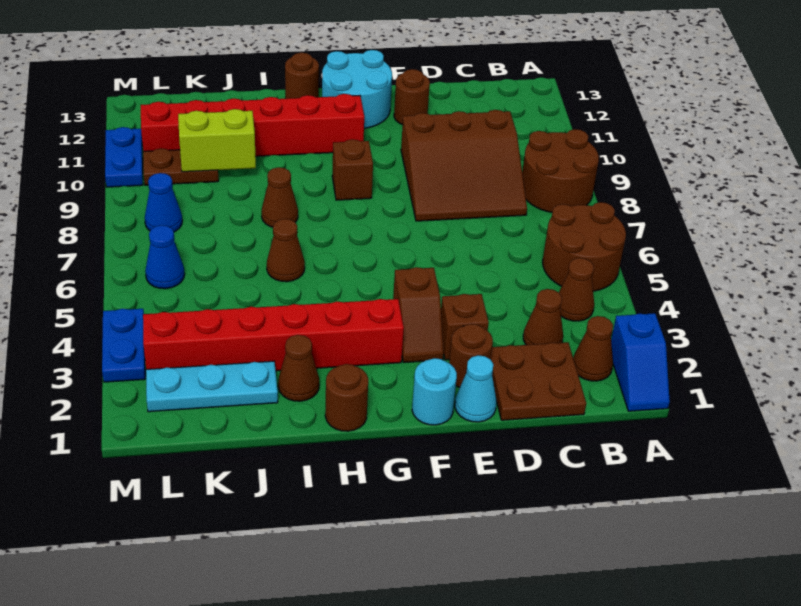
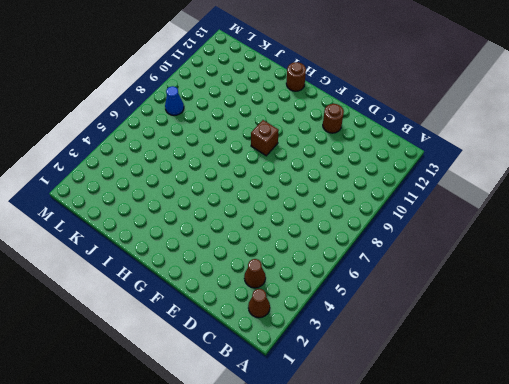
none -> blue slope A1:A2 level 1 top 2
none -> brown round brick A5:B6 level 1
none -> brown round brick A8:B9 level 1
none -> brown cone B4 level 1

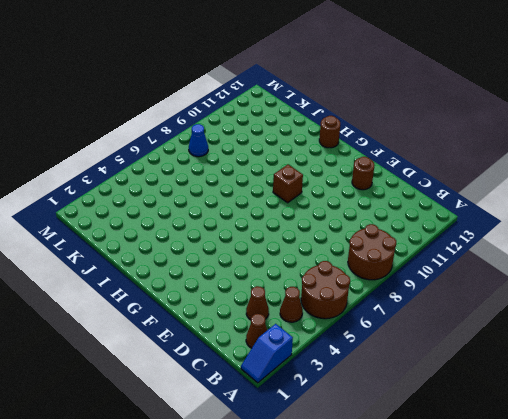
none -> brown plate C1:D2 level 1
none -> brown slope C8:E10 level 1 top 10
none -> cyan cone E1 level 1
none -> brown round brick E2 level 1

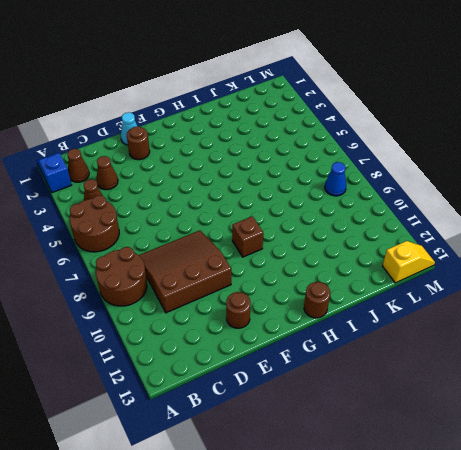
yellow slope L13:M13 level 1 top L -> none
none -> brown plate C1:D2 level 1
none -> brown brick E3 level 1
none -> cyan round brick F1 level 1
none -> brown slope F3:F4 level 1 top 4

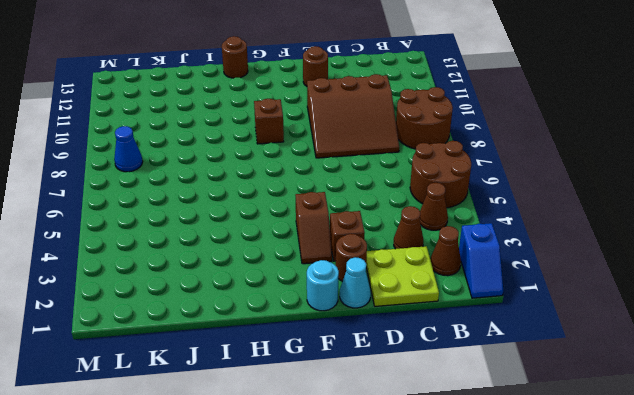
lime plate C1:D2 level 1 -> brown plate C1:D2 level 1
none -> cyan round brick F12:G13 level 1
none -> red brick G3:L3 level 1
none -> red brick G11:L11 level 1
none -> brown round brick H1 level 1

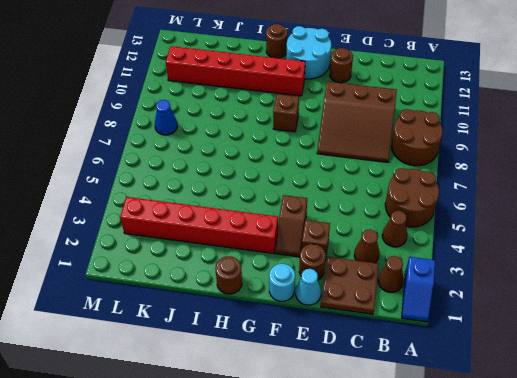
none -> brown cone I2 level 1
none -> brown cone I6 level 1
none -> brown cone I8 level 1
none -> cyan plate J2:L2 level 1

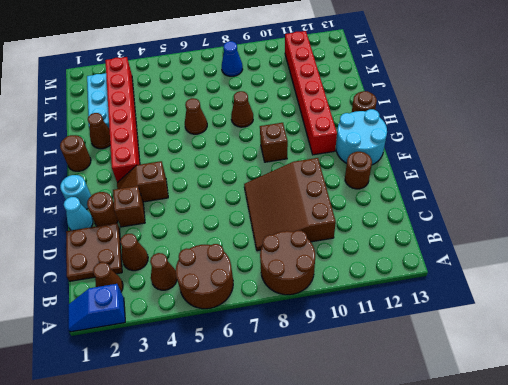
none -> brown plate K10:L10 level 1
none -> blue cone L6 level 1
none -> blue plate M3:M4 level 1
none -> blue plate M10:M11 level 1

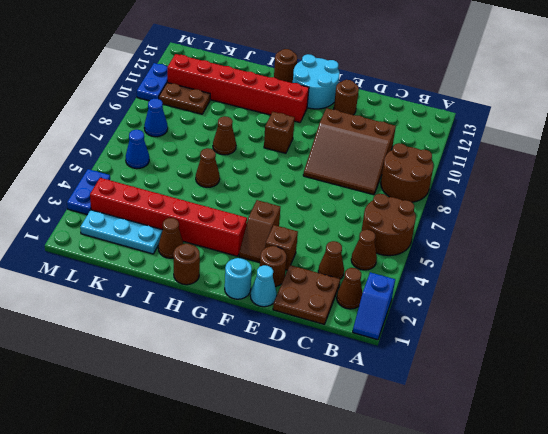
none -> lime brick J10:K10 level 2

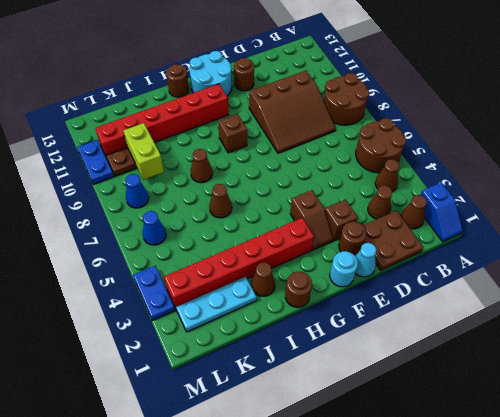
lime brick K9:K10 level 2 -> lime brick J10:K10 level 2

